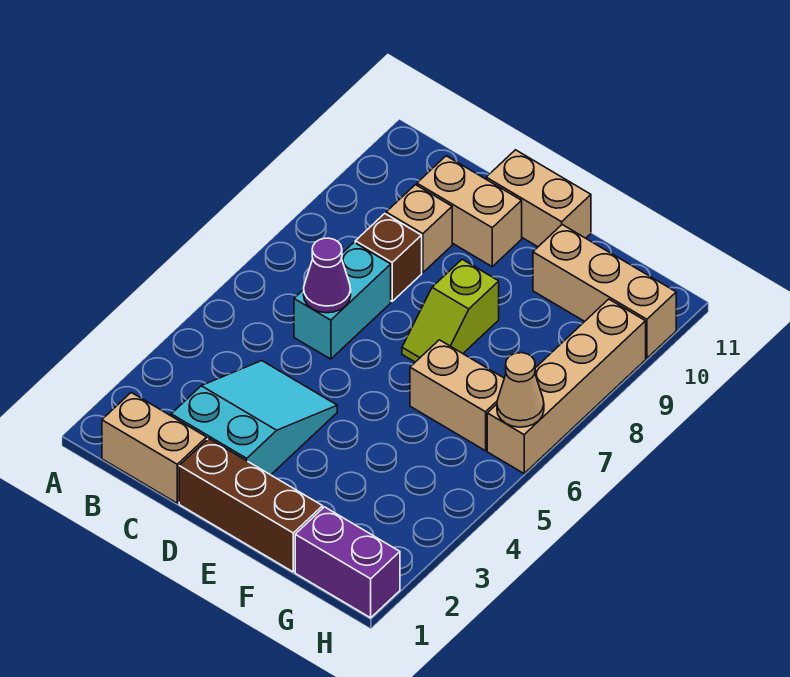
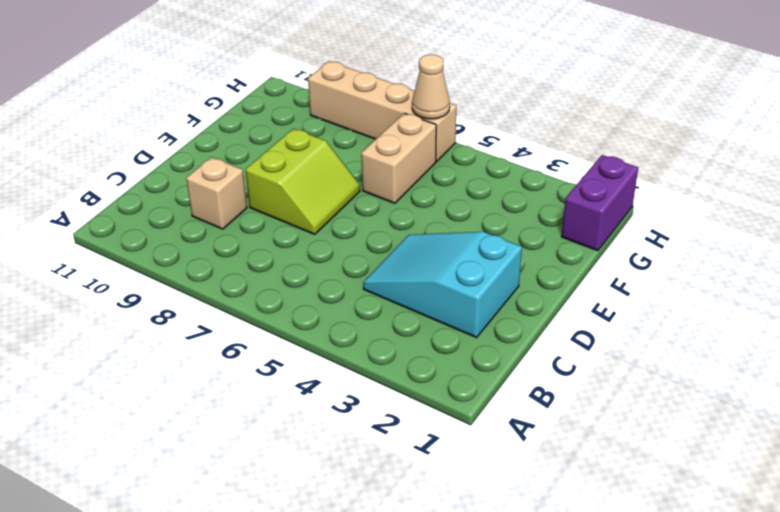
lime slope D7:E8 level 1 top 8 -> lime slope E7:E8 level 1 top 8
none -> tan brick B1:C1 level 1
none -> cyan brick C6:C7 level 1
none -> brown brick C8 level 1

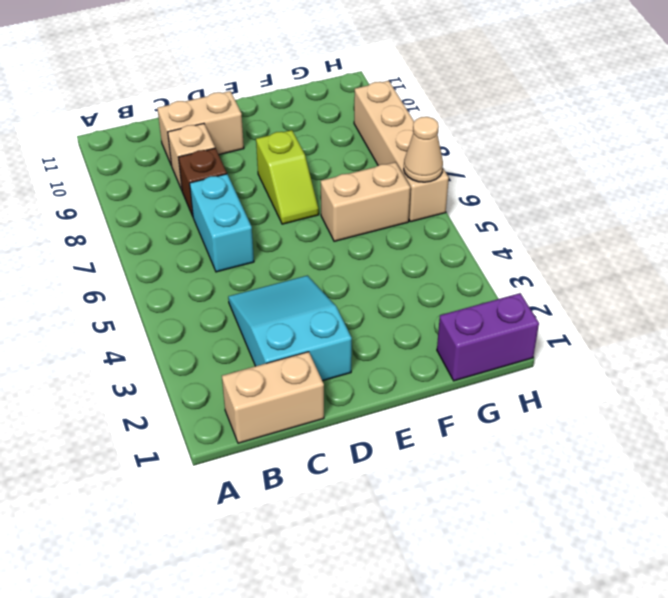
none -> brown brick D1:F1 level 1
none -> tan brick D11:E11 level 1
none -> tan brick F10:H10 level 1

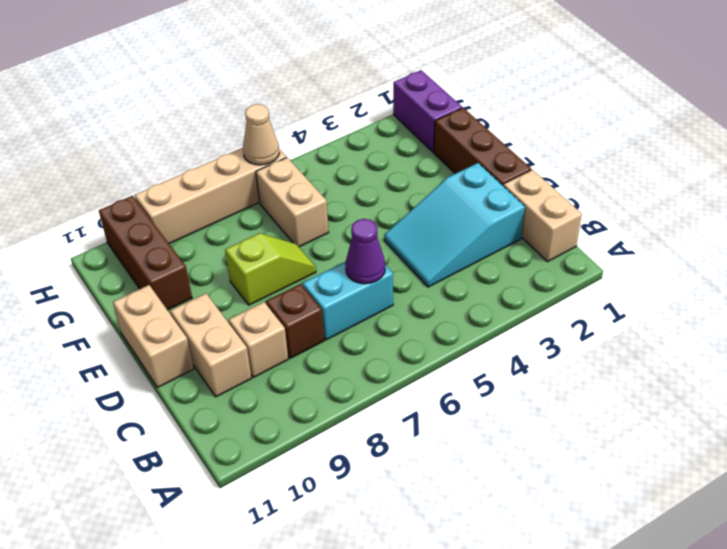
brown brick F10:H10 level 1 -> tan brick F10:H10 level 1

